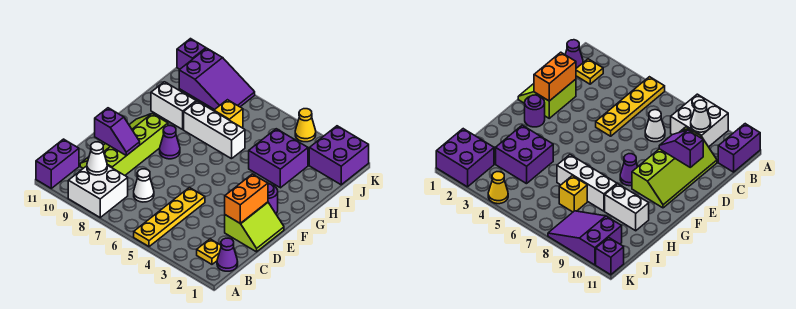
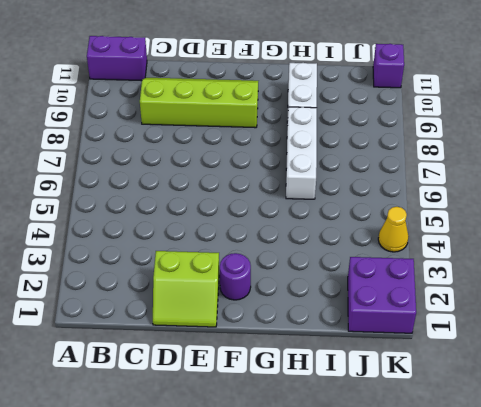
none -> yellow plate A5:D5 level 1
none -> white brick A8:B9 level 1
none -> purple cone B1 level 1

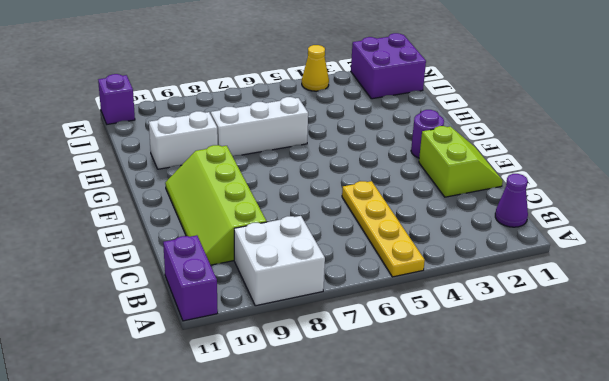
none -> yellow plate B2 level 1
none -> white cone C7 level 1
none -> purple cone F8 level 1

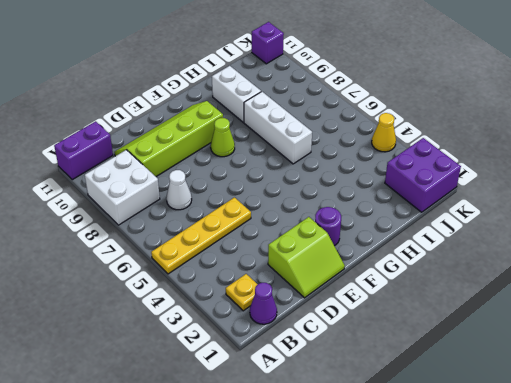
lime cone F8 level 1 -> purple cone F8 level 1
none -> purple brick H3:I4 level 1
none -> yellow brick I7 level 1
none -> purple slope J8:K10 level 1 top 10

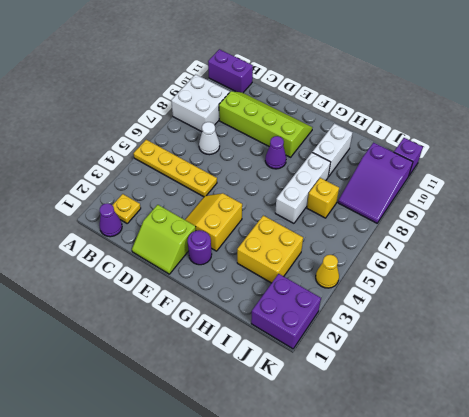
yellow slope E3:F4 level 1 top F -> none
yellow brick H3:I4 level 1 -> purple brick H3:I4 level 1
none -> white cone B9 level 2
none -> orange brick D2:E2 level 2
none -> purple slope D9:D10 level 2 top 10

